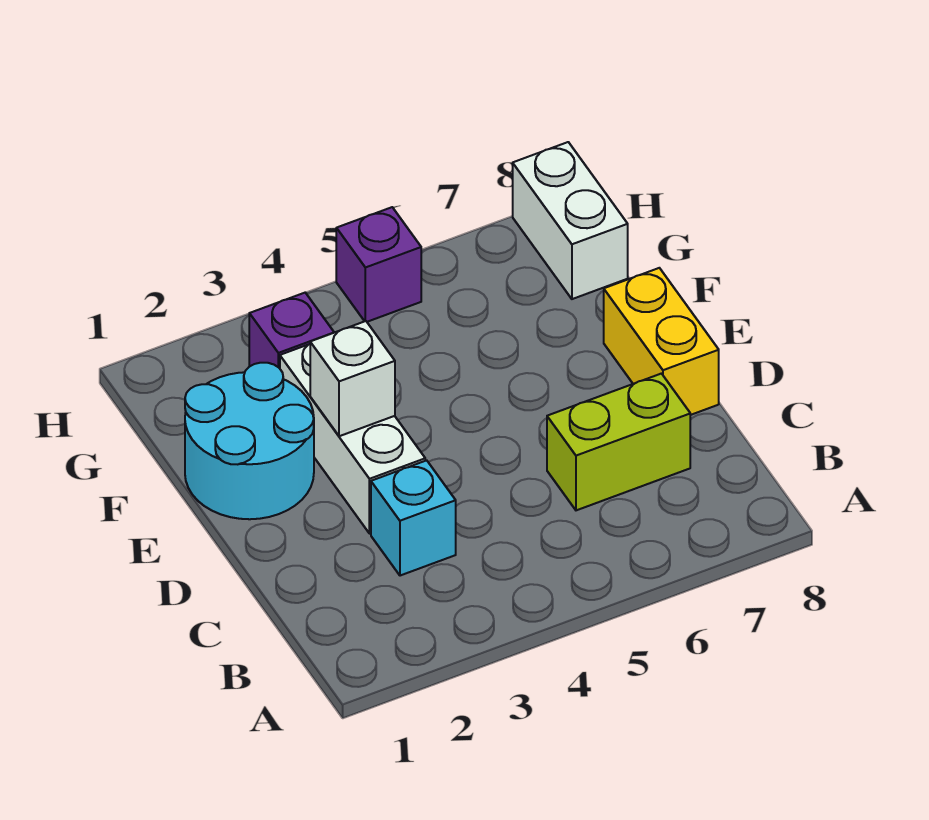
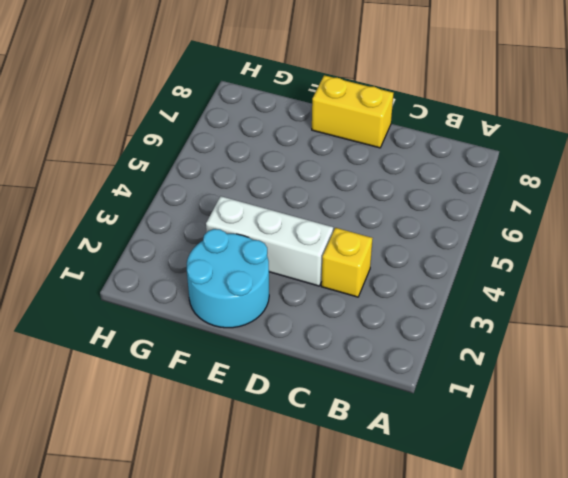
yellow brick C3 level 1 -> cyan brick C3 level 1
none -> lime brick C6:C7 level 1
none -> purple brick G3 level 1

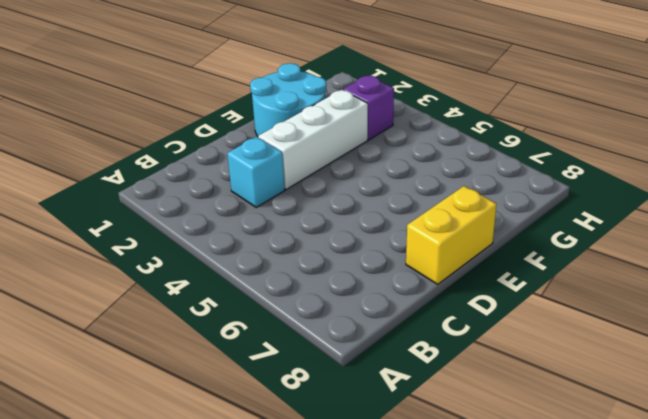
none -> lime brick C6:C7 level 1
none -> white brick G8:H8 level 1

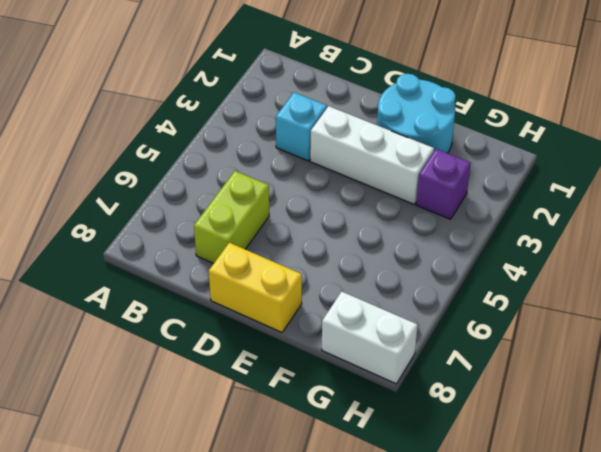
none -> purple brick H5 level 1
none -> white brick E3 level 2

